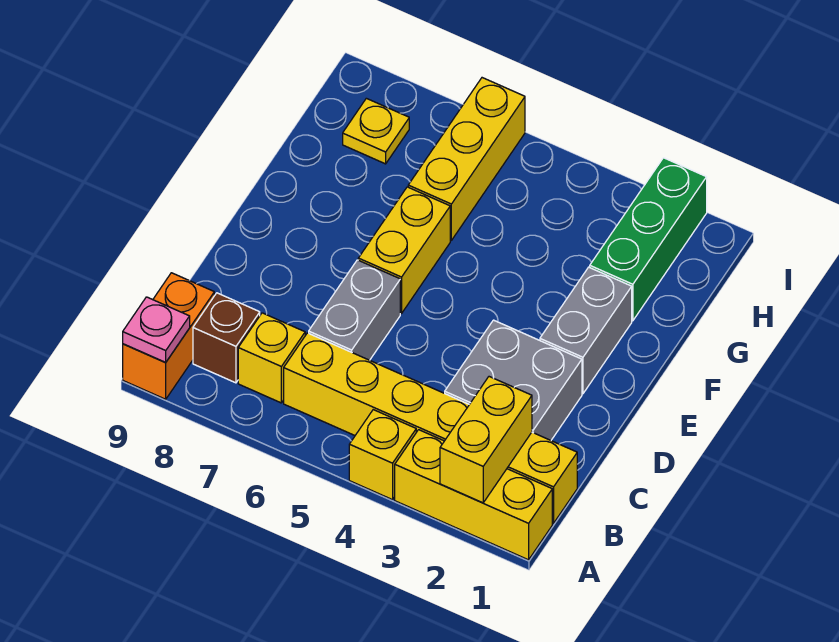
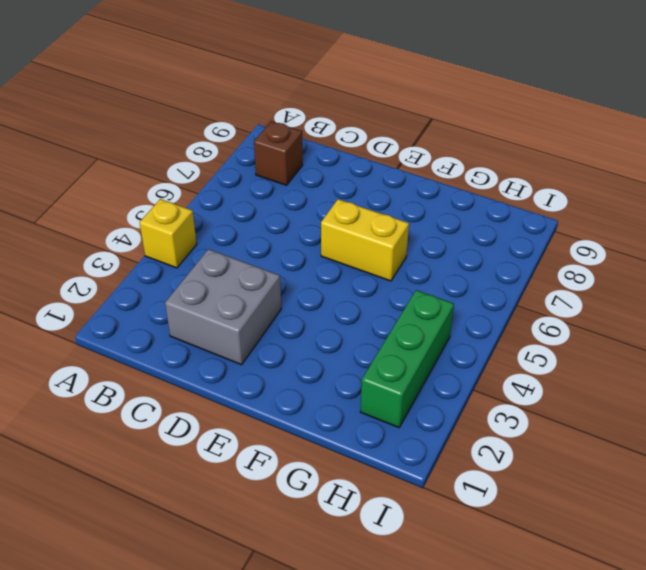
green brick H2:H4 level 1 -> green brick G2:I2 level 1
none -> yellow brick A1:A3 level 1
none -> orange brick A9:B9 level 1
none -> yellow brick B1:B6 level 1

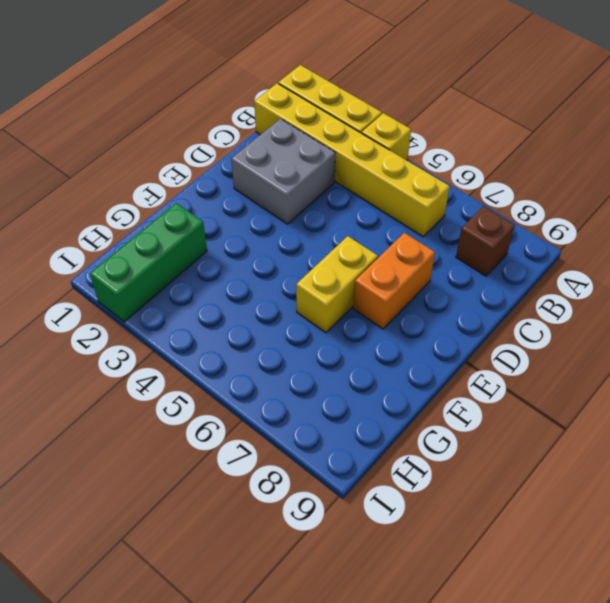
orange brick D7:E7 level 1 -> orange brick A9:B9 level 1
none -> yellow brick B7 level 1
none -> grey brick C6:D6 level 1
none -> grey brick E2:F2 level 1

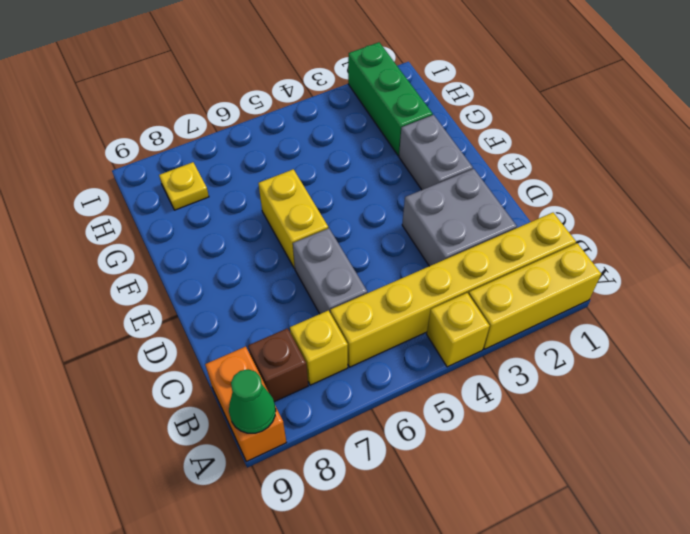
green cone A9 level 2 -> pink plate A9 level 2
none -> yellow brick G6:I6 level 1
none -> yellow brick A2:B2 level 2

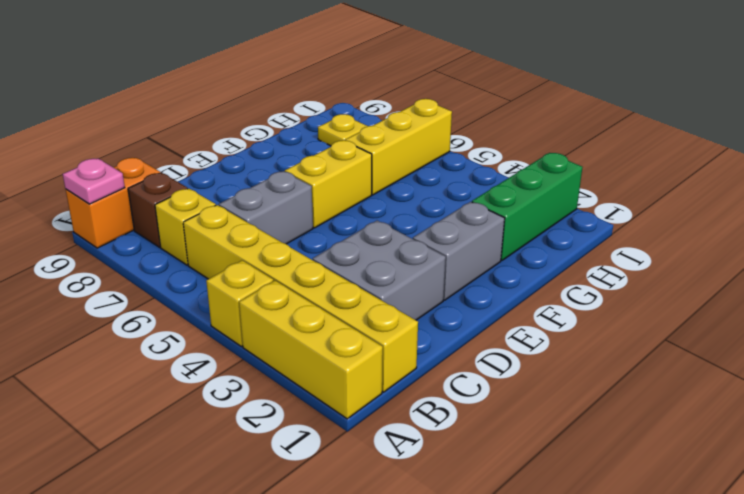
none -> yellow brick A2:B2 level 2

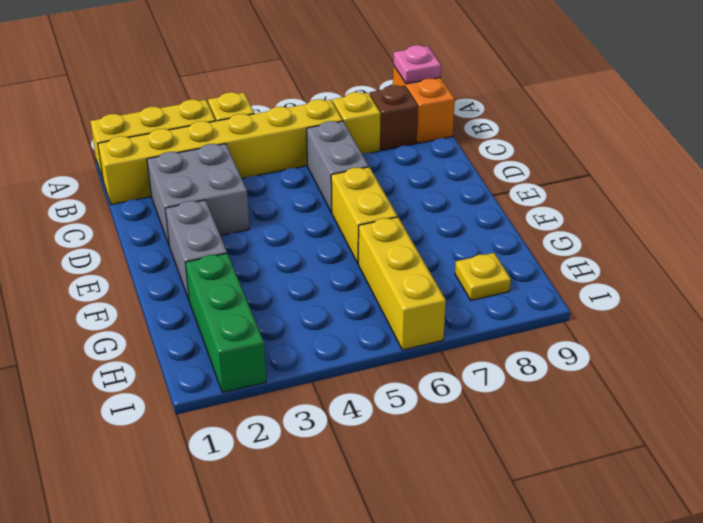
none -> yellow brick A2:B2 level 2

